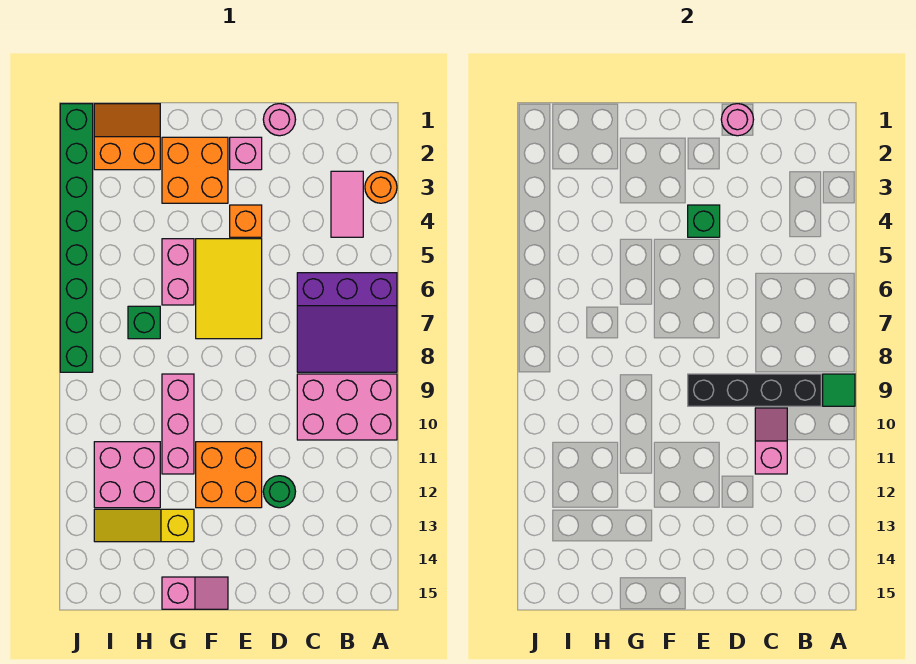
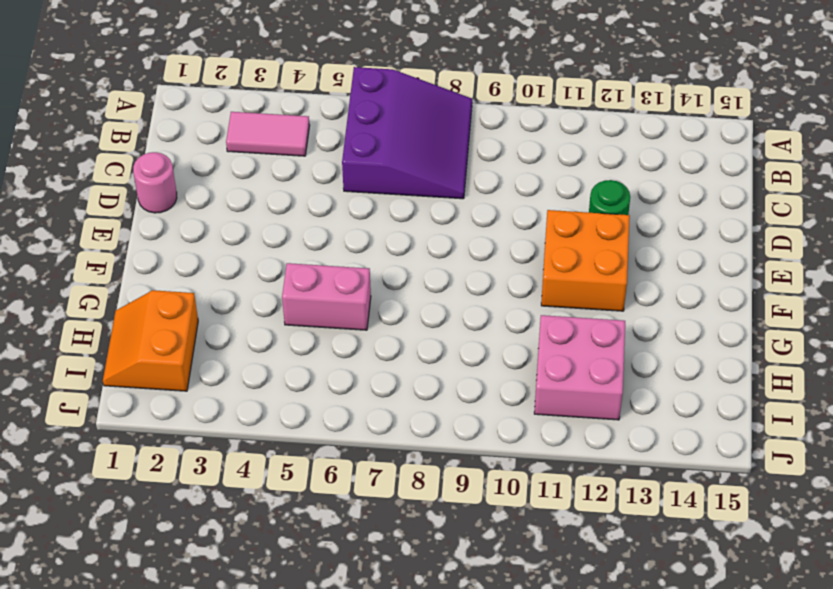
none -> orange round brick A3 level 1
none -> pink brick A9:C10 level 1
none -> pink brick E2 level 1

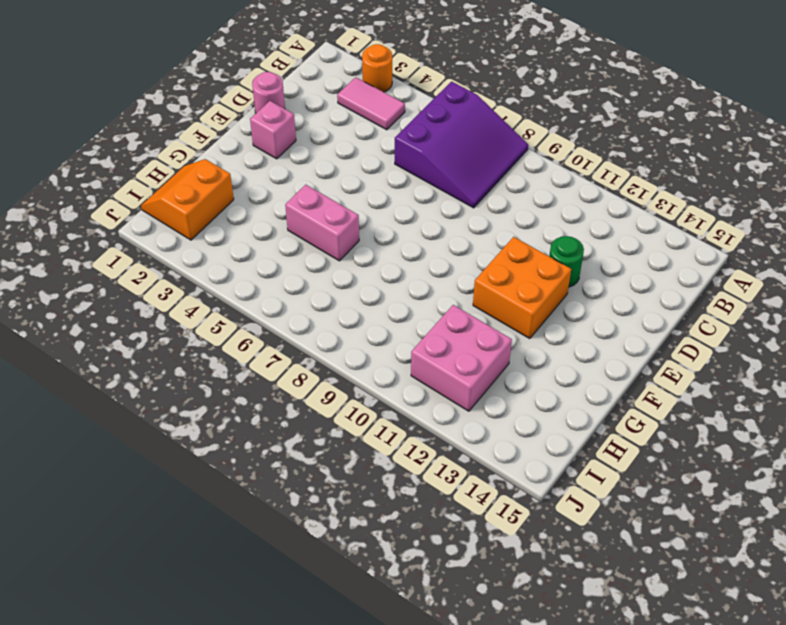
none -> pink brick A9:C10 level 1
none -> orange brick E4 level 1
none -> yellow tile E5:F7 level 1

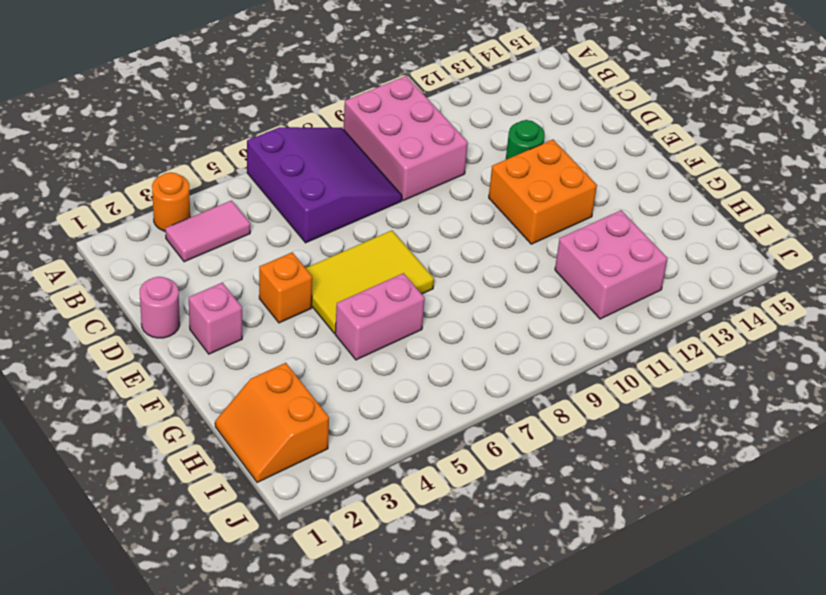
none -> orange brick F2:G3 level 1
none -> pink slope F15:G15 level 1 top G
none -> pink brick G9:G11 level 1

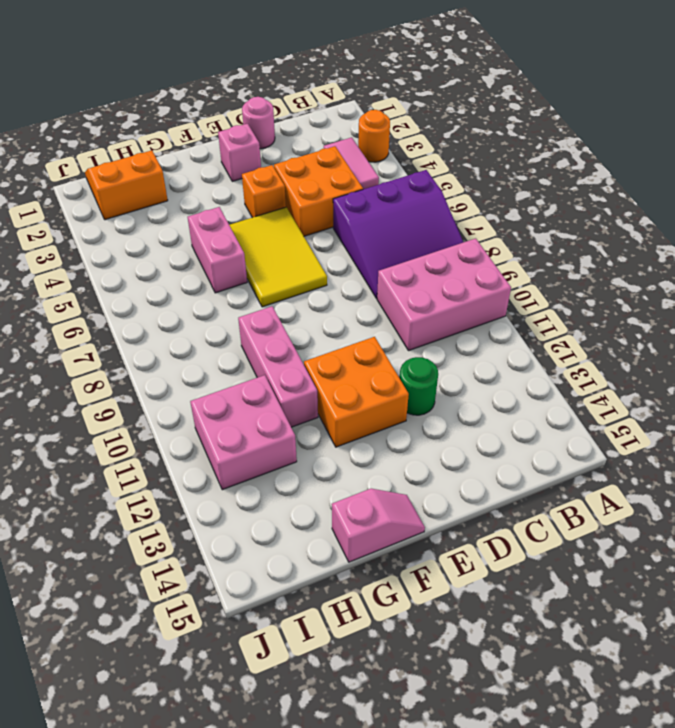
orange brick C4:D5 level 1 -> orange brick F2:G3 level 1
none -> yellow slope G13:I13 level 1 top G
none -> green brick H7 level 1
none -> green brick J1:J8 level 1

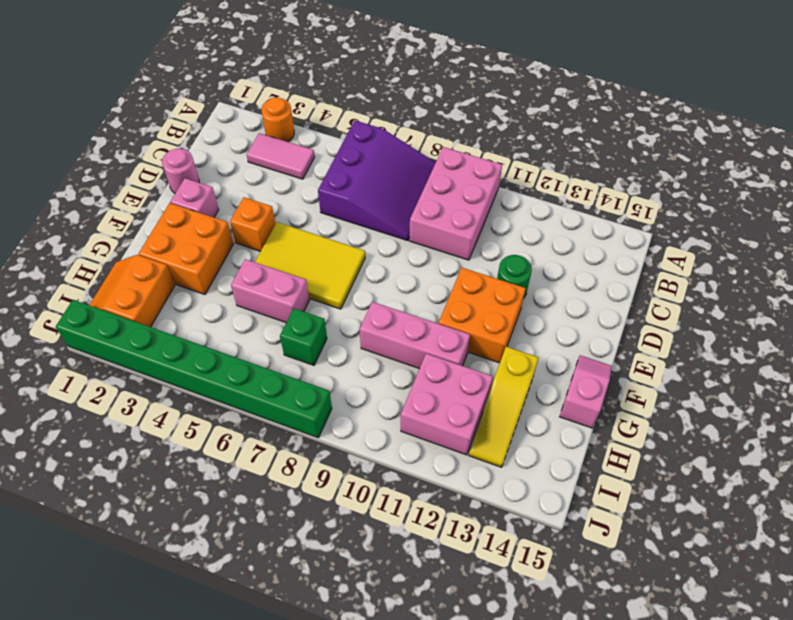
none -> green tile A9 level 2
none -> black brick B9:E9 level 2
none -> pink slope C10:C11 level 2 top 11

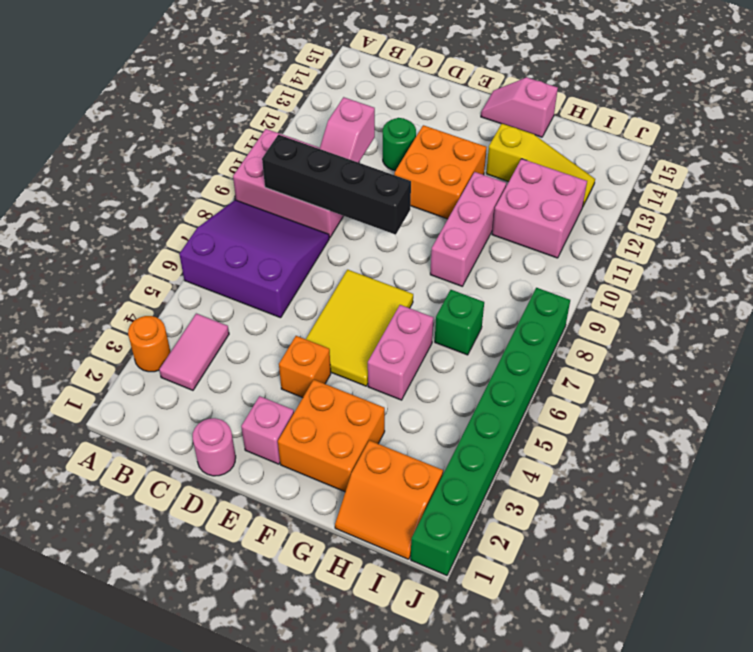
none -> green tile A9 level 2
none -> pink round brick D1 level 2
none -> green brick E4 level 2

